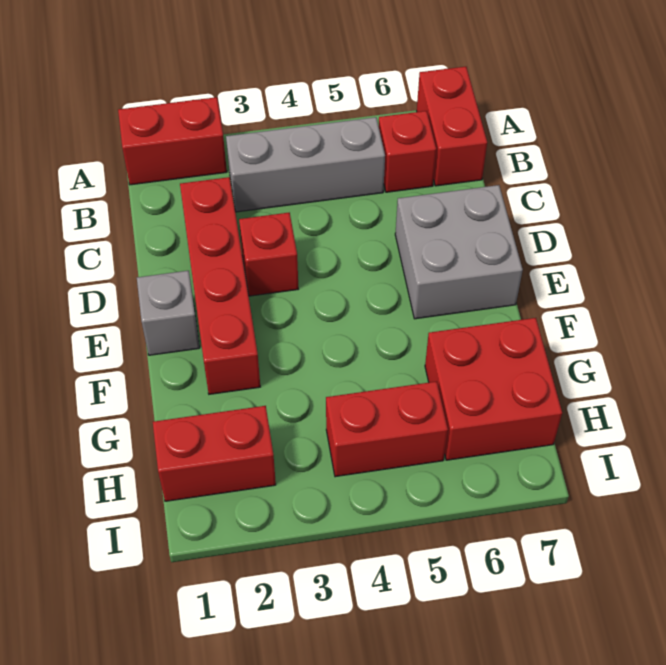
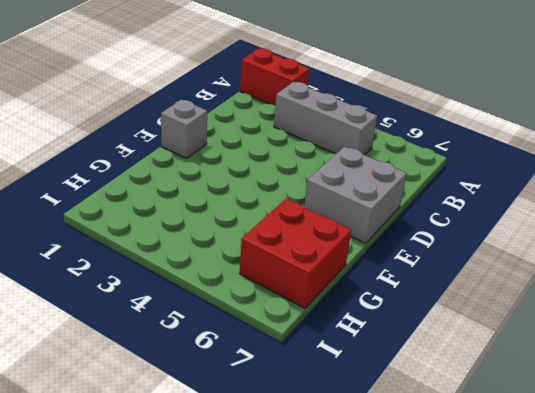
none -> red brick A7:B7 level 1
none -> red brick B6 level 1

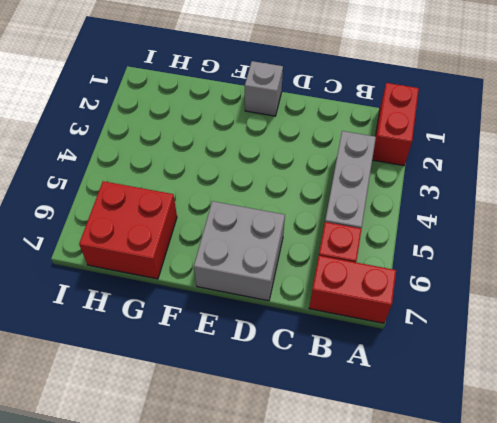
none -> red brick C2:F2 level 1
none -> red brick D3 level 1

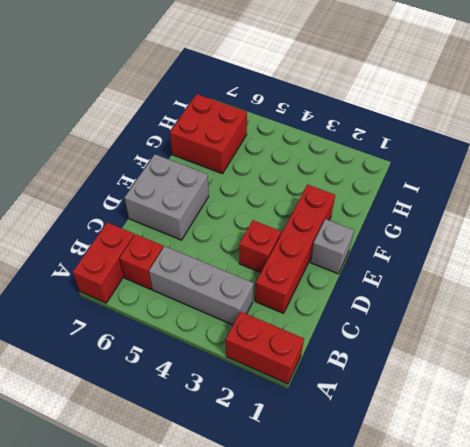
none -> red brick H1:H2 level 1
none -> red brick H4:H5 level 1

